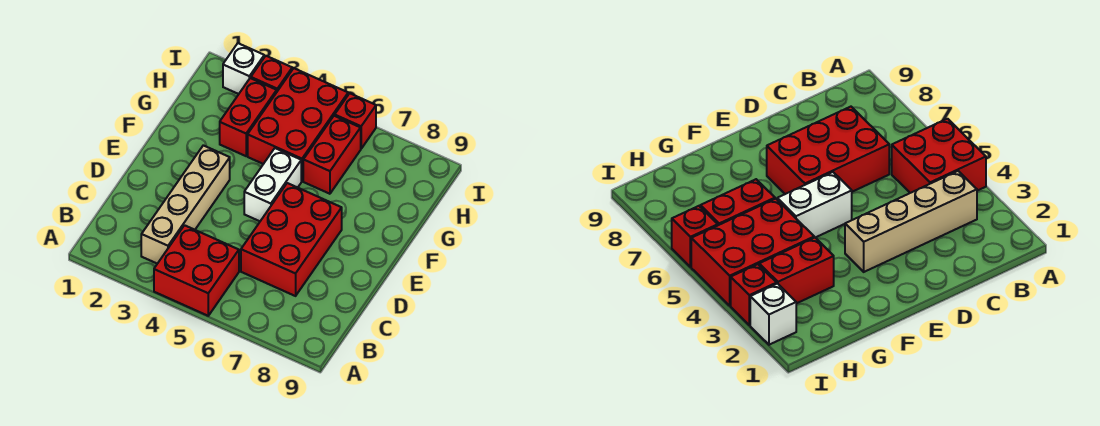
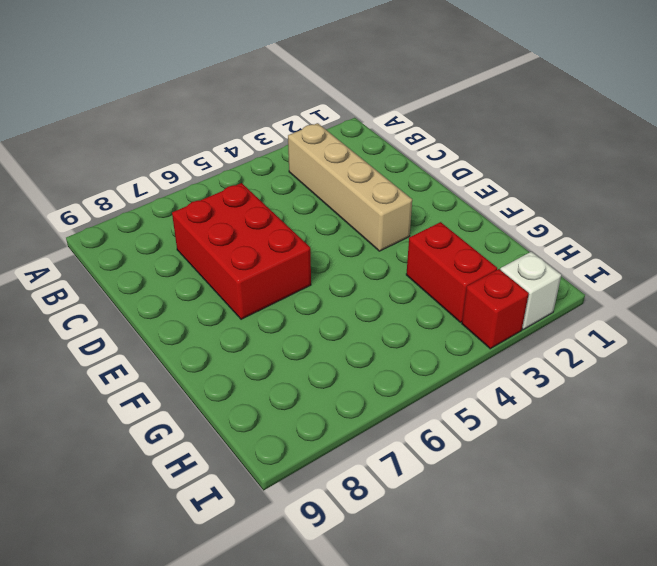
none -> red brick A4:B5 level 1
none -> white brick E5:F5 level 1

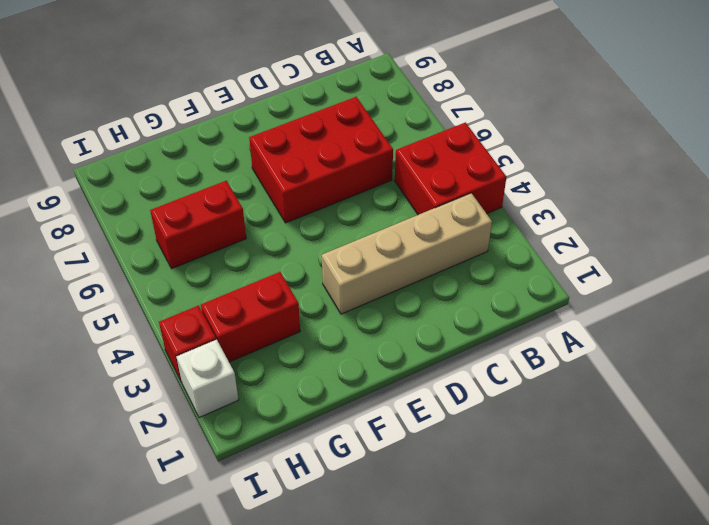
none -> white brick E5:F5 level 1
none -> red brick G4:I5 level 1

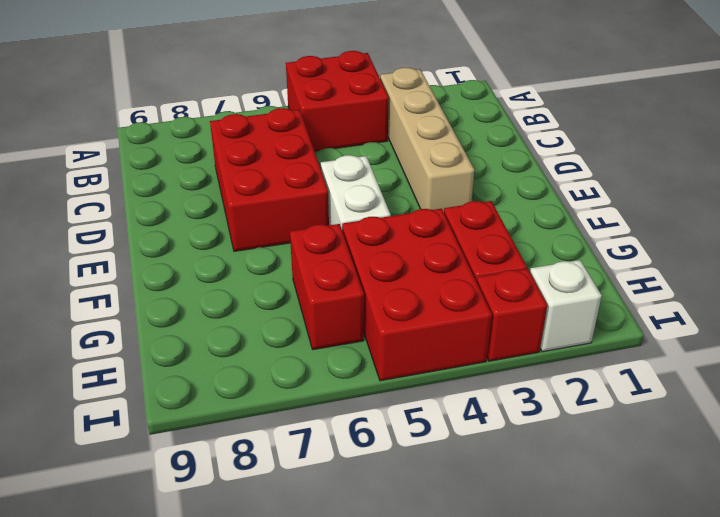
none -> red brick I6 level 1

